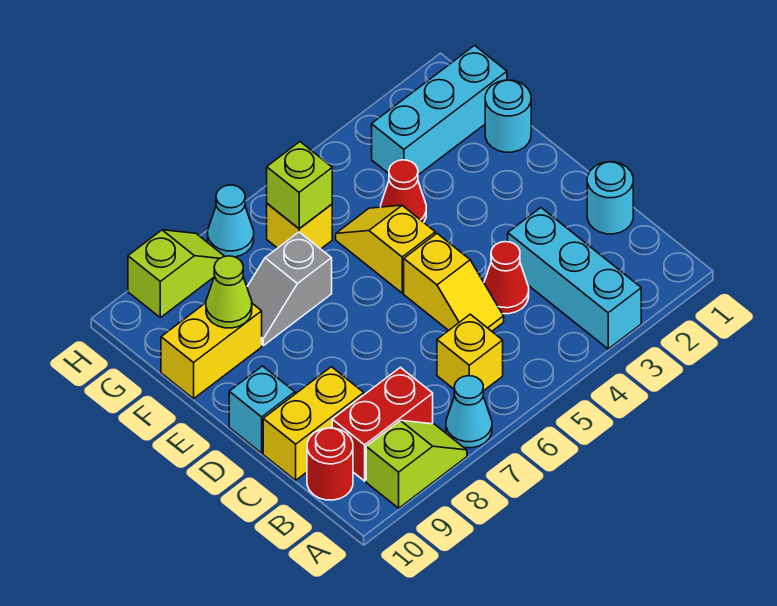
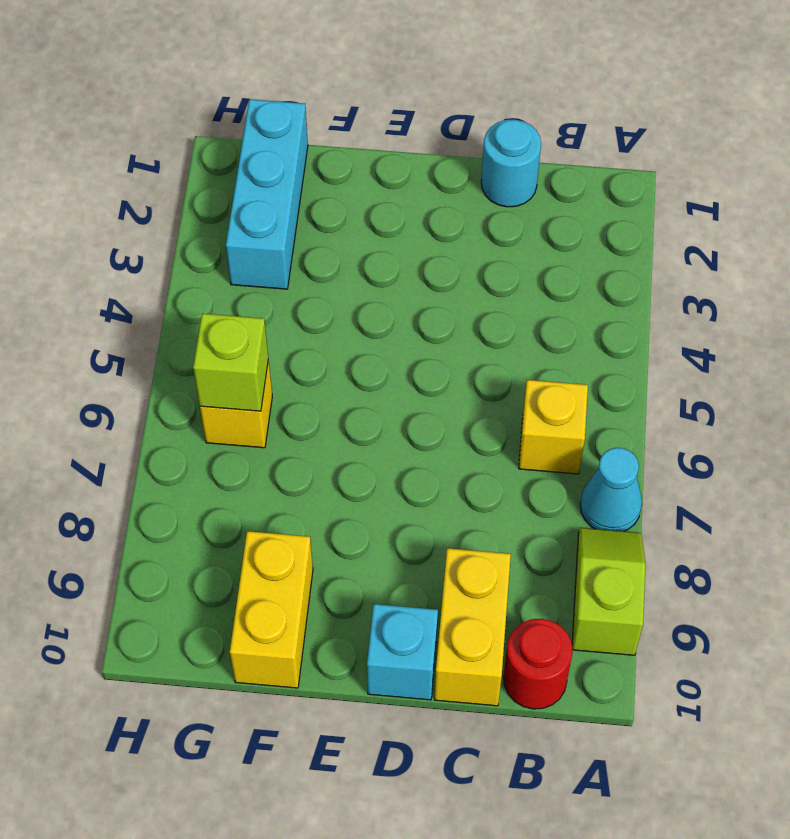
none -> cyan brick A3:C3 level 1
none -> red brick B8:B9 level 1
none -> red cone C4 level 1

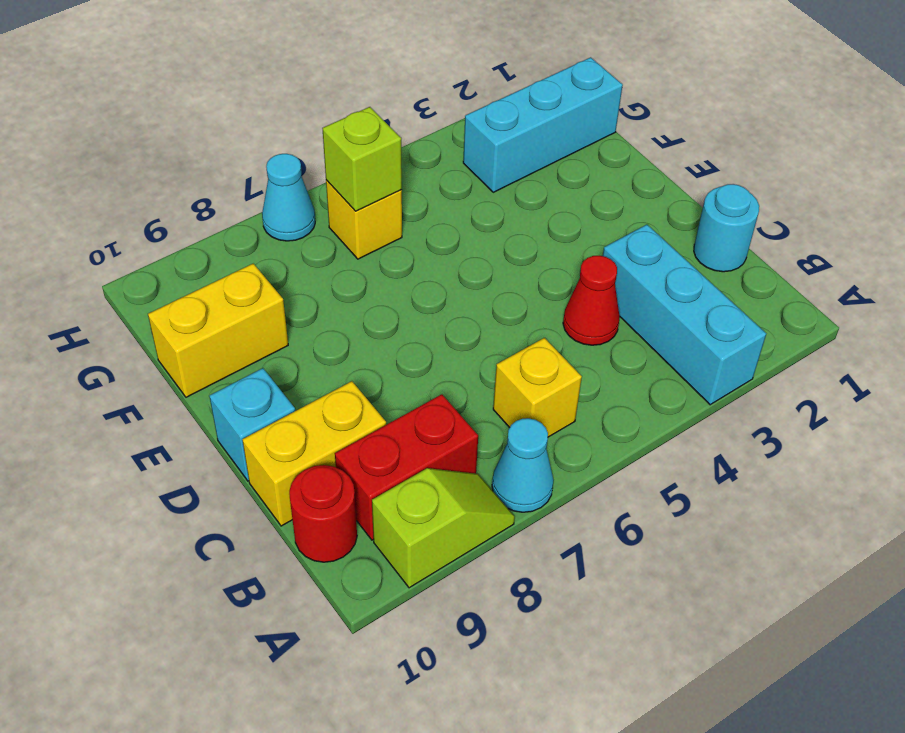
none -> yellow slope C5:D5 level 1 top D
none -> yellow slope E5:F5 level 1 top E
none -> cyan round brick F1 level 1

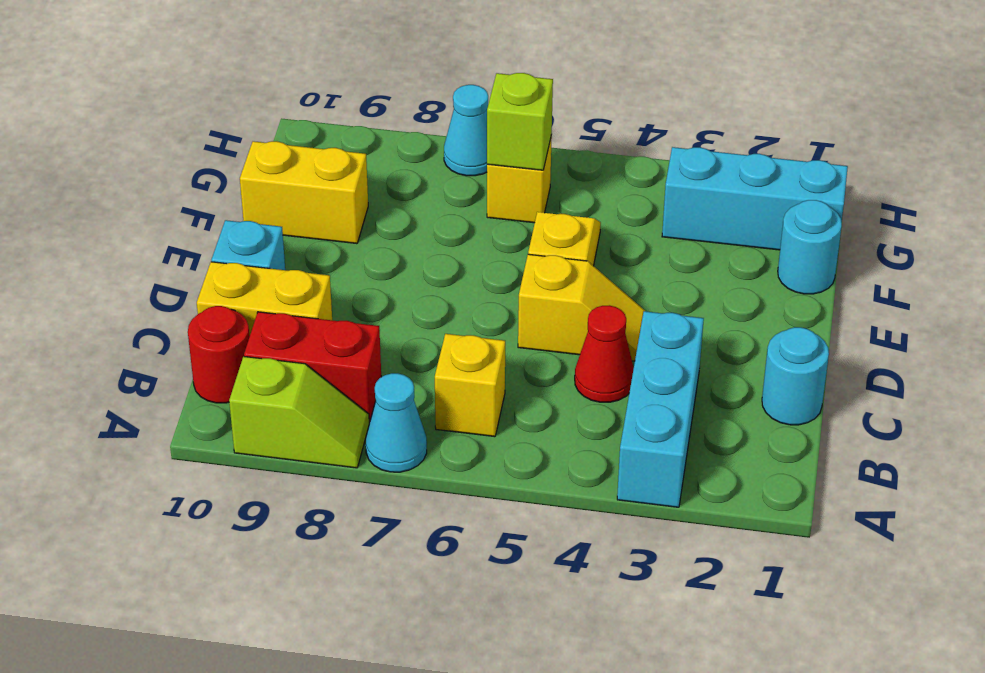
yellow slope D4:D5 level 1 top 5 -> yellow slope C5:D5 level 1 top D
none -> red cone F4 level 1
none -> grey slope F7:F8 level 1 top 7
none -> lime slope H8:H9 level 1 top 9

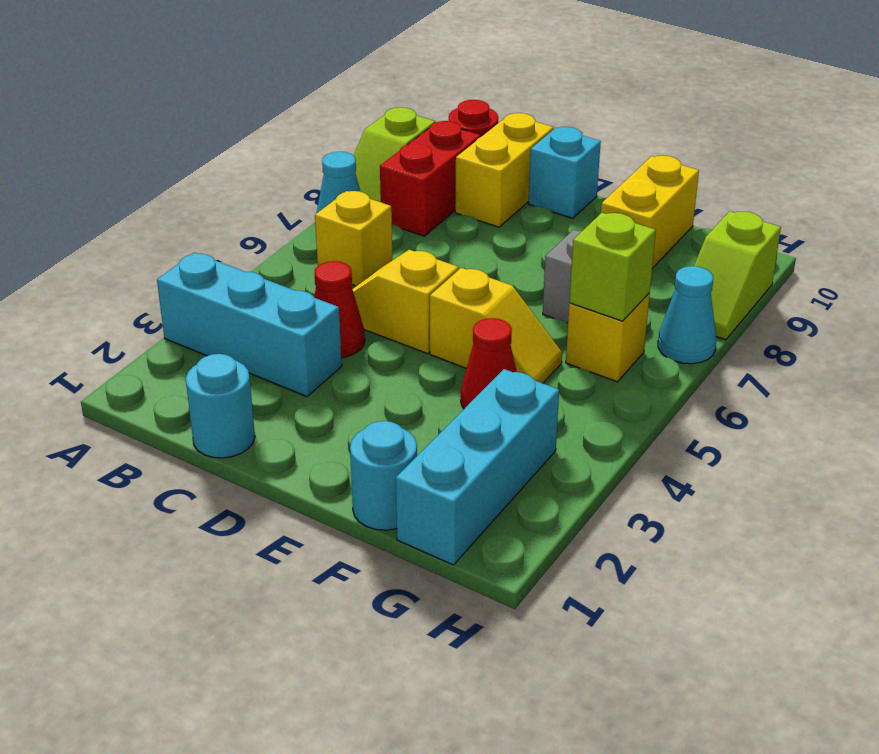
none -> lime cone F9 level 2

